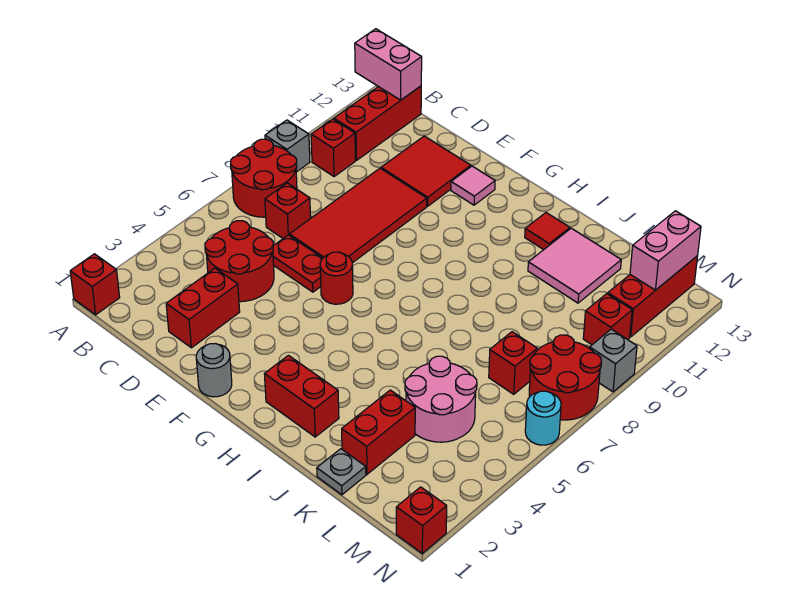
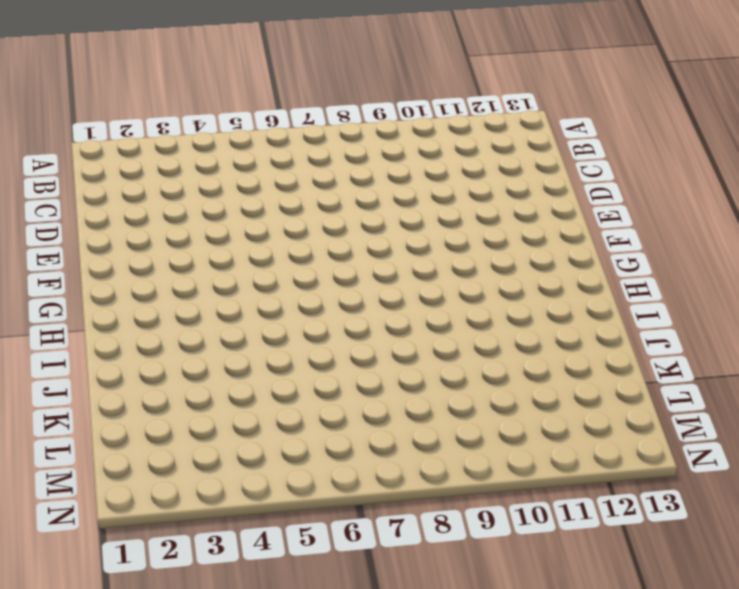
none -> red brick A1 level 1
none -> red round brick A7:B8 level 1
none -> grey brick A9 level 1

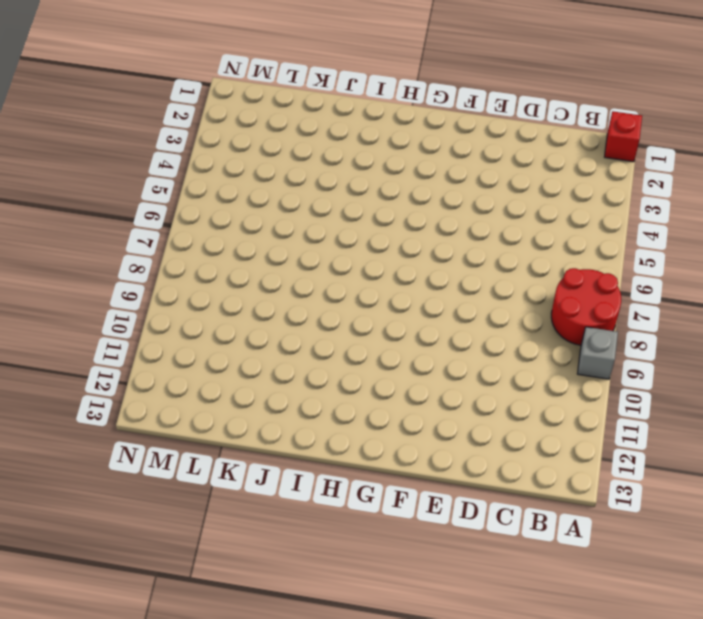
none -> red brick B10 level 1
none -> red brick B11:B13 level 1
none -> red round brick C4:D5 level 1

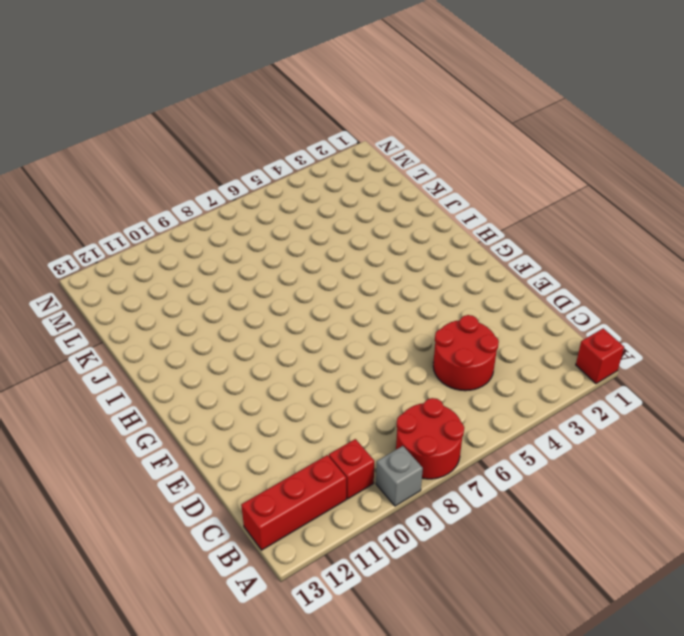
none -> red brick C7 level 1
none -> red brick D2:D3 level 1
none -> red plate D6:E6 level 1

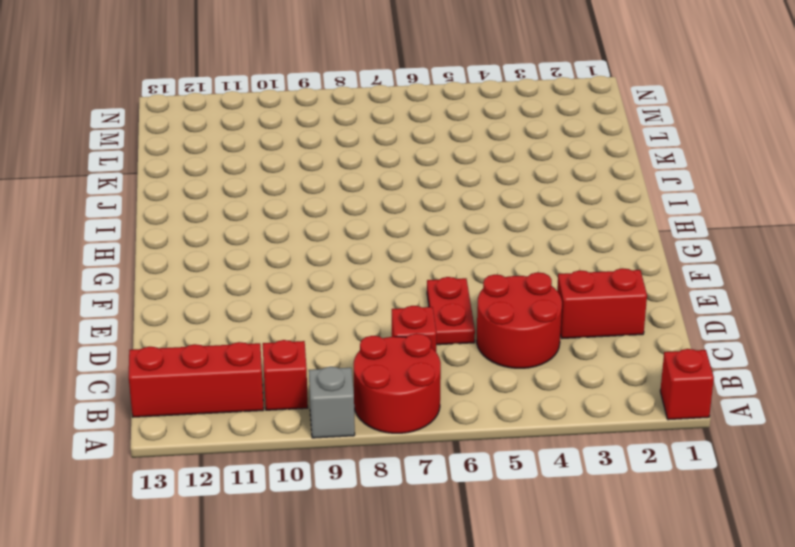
none -> red tile D7:E10 level 1
none -> red tile D11:E12 level 1
none -> grey round brick F1 level 1

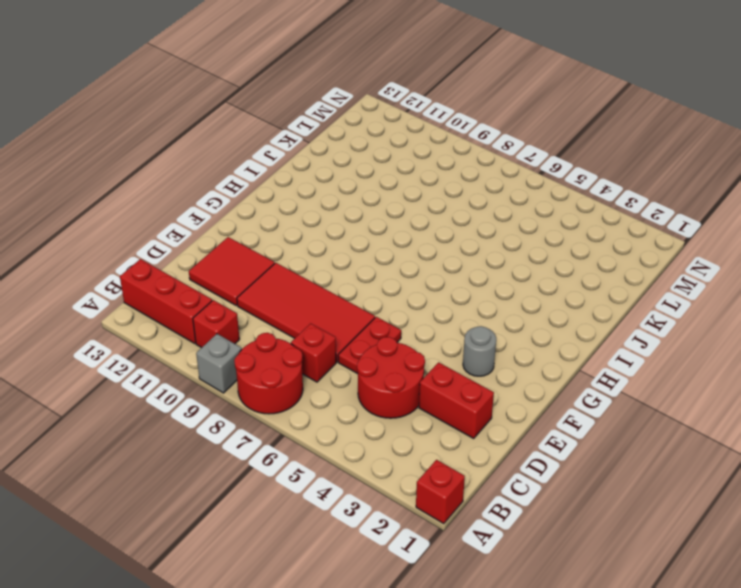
grey round brick F3 level 1 -> grey round brick F1 level 1
none -> red round brick F6 level 1
none -> pink tile F12 level 1
none -> red brick H2:I2 level 1

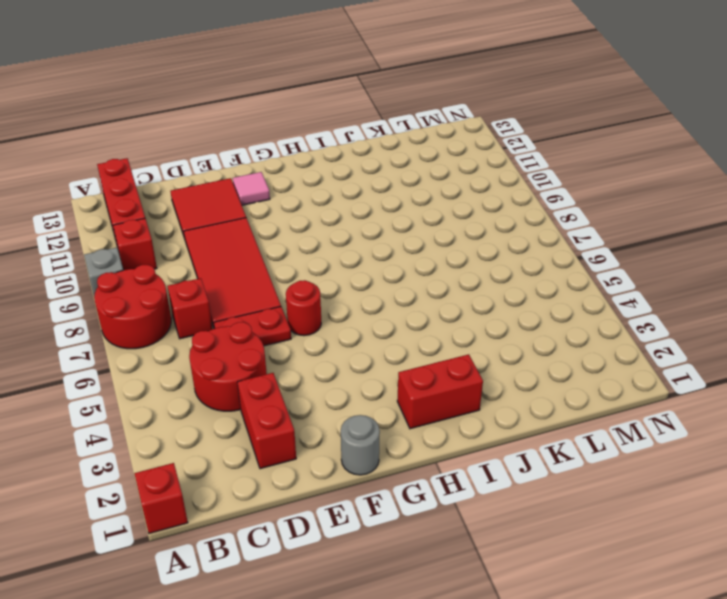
none -> red tile I12 level 1
none -> pink tile J11:K12 level 1
none -> grey plate K1 level 1

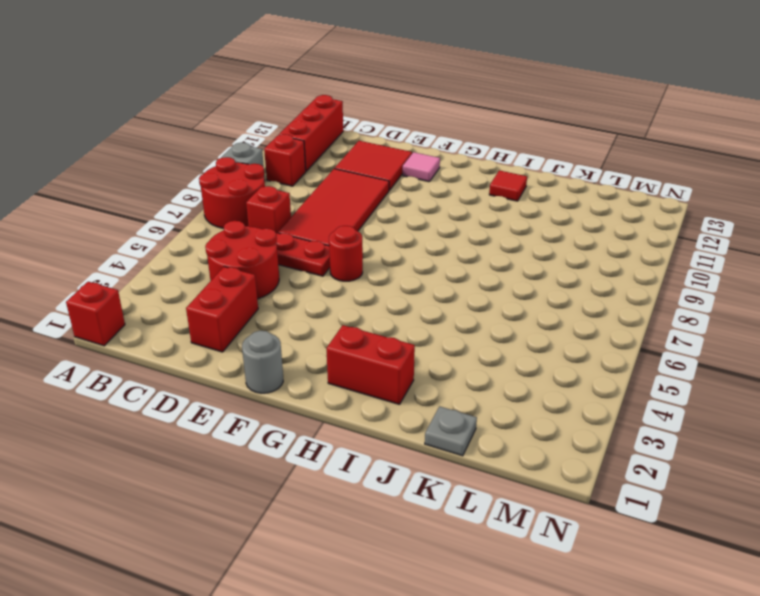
none -> pink tile J11:K12 level 1
none -> red brick K2:K3 level 1
none -> pink round brick K4:L5 level 1

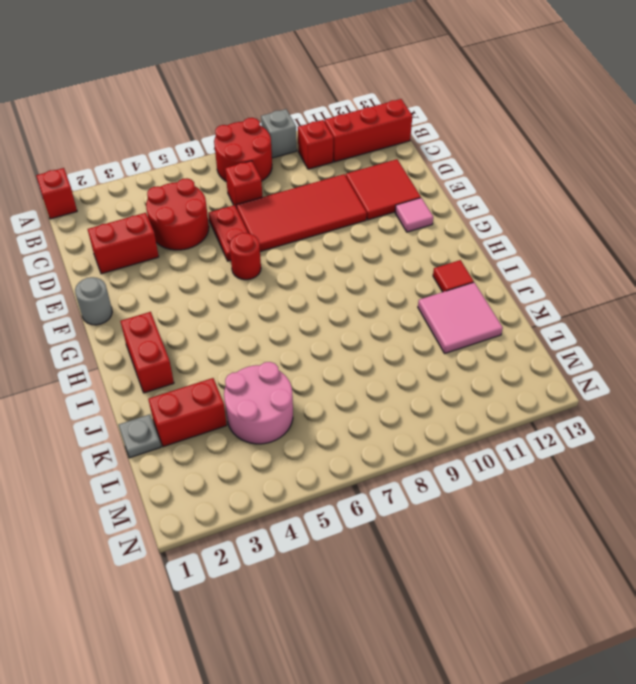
none -> red brick L7 level 1
none -> red round brick M7:N8 level 1
none -> red brick M10 level 1

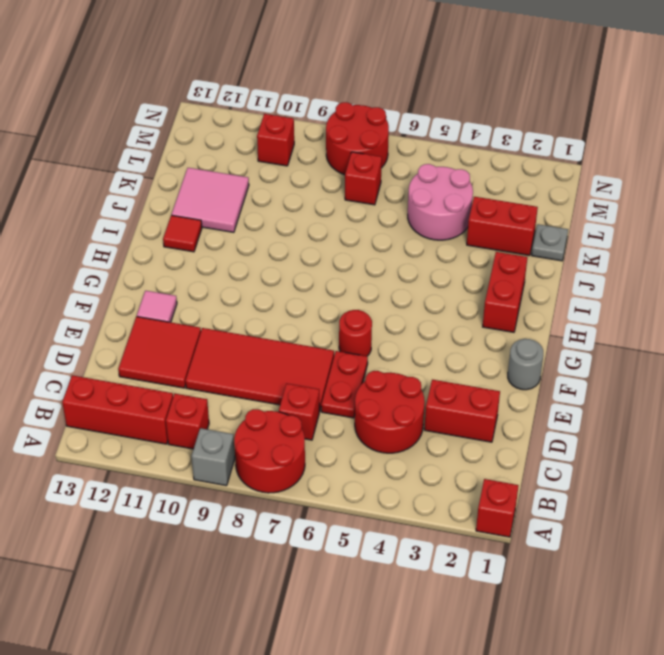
none -> red brick M11:M13 level 1
none -> red brick N1 level 1
none -> cyan round brick N6 level 1

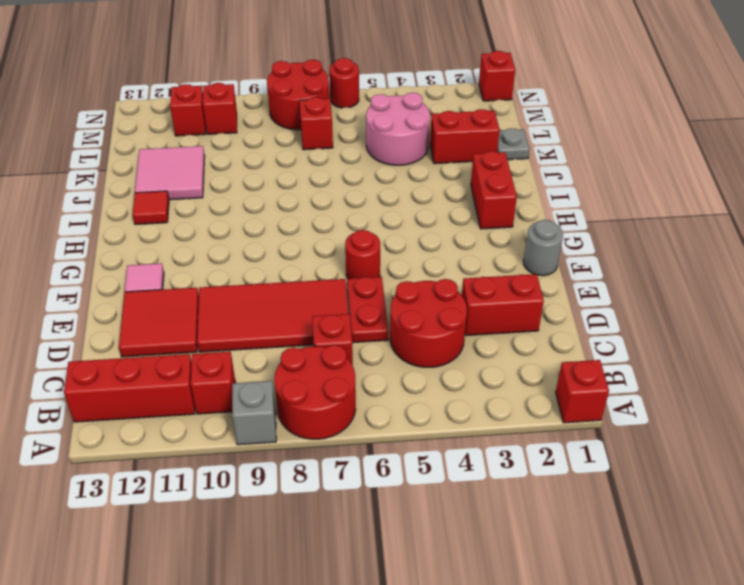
red brick M11 level 1 -> red brick M11:M13 level 1
red round brick N6 level 1 -> cyan round brick N6 level 1
none -> grey brick N9 level 1
none -> pink brick A13:B13 level 2
none -> pink brick M12:M13 level 2

